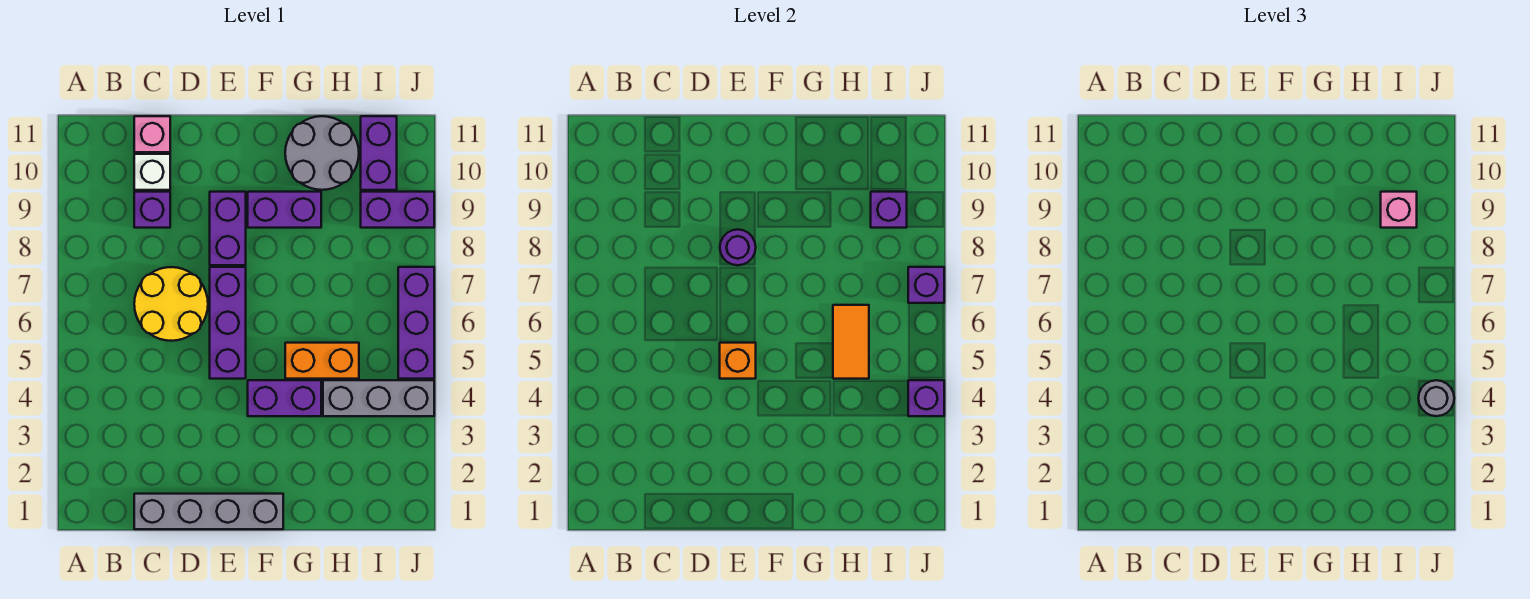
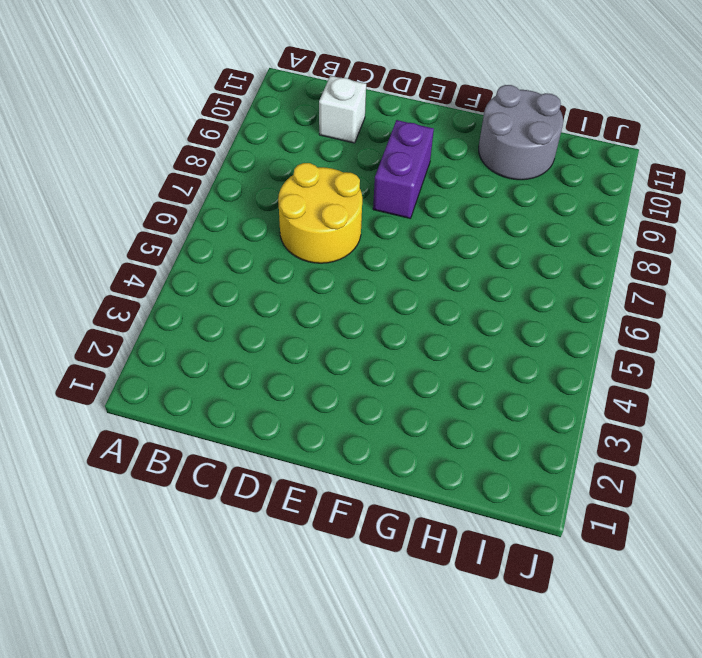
none -> grey brick C1:F1 level 1
none -> purple brick C9 level 1
none -> pink brick C11 level 1

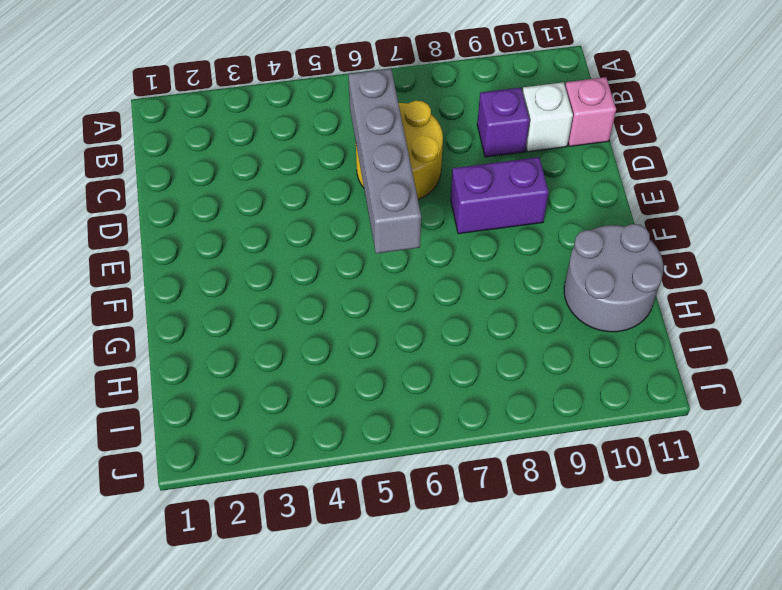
grey brick C6:F6 level 2 -> grey brick C1:F1 level 1
none -> purple brick E5:E7 level 1
none -> purple brick F4:G4 level 1
none -> purple brick F9:G9 level 1

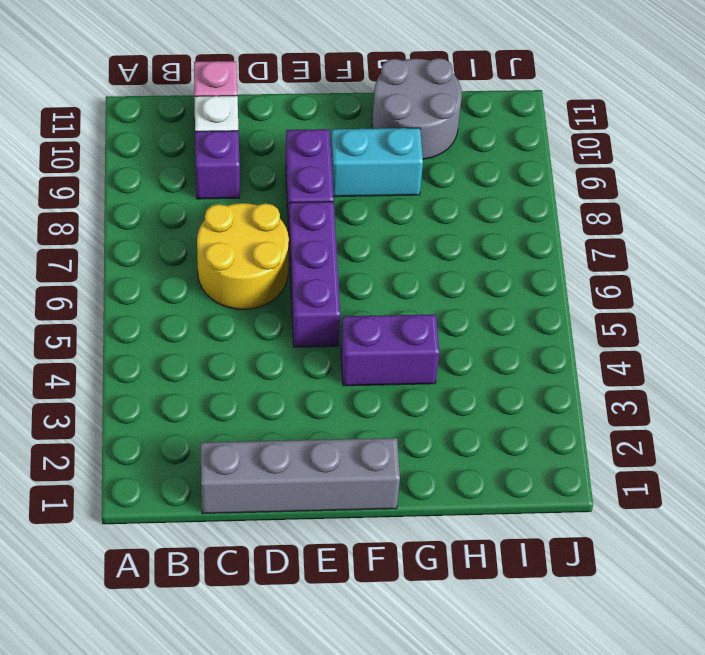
cyan brick F9:G9 level 1 -> purple brick F9:G9 level 1
none -> orange brick G5:H5 level 1
none -> grey brick H4:J4 level 1
none -> purple brick I9:J9 level 1

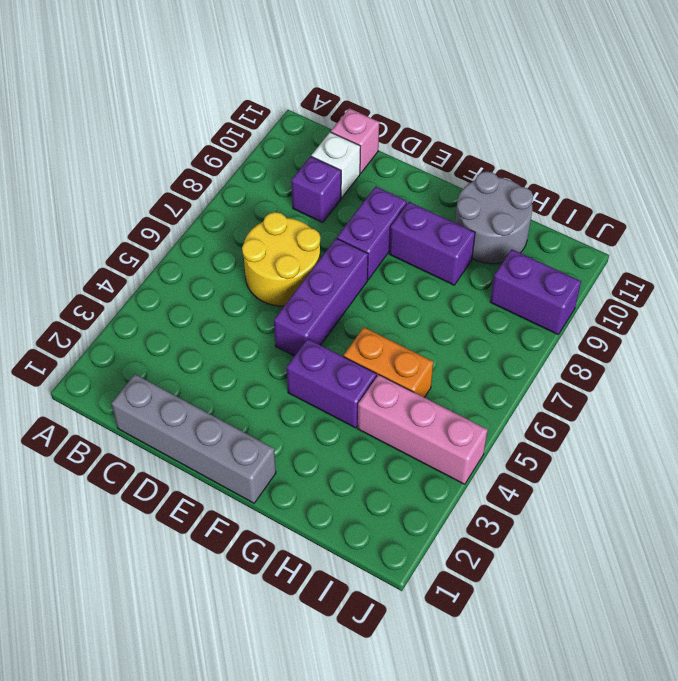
pink brick H4:J4 level 1 -> grey brick H4:J4 level 1
none -> purple brick I10:I11 level 1
none -> purple brick J5:J7 level 1
none -> orange brick E5 level 2

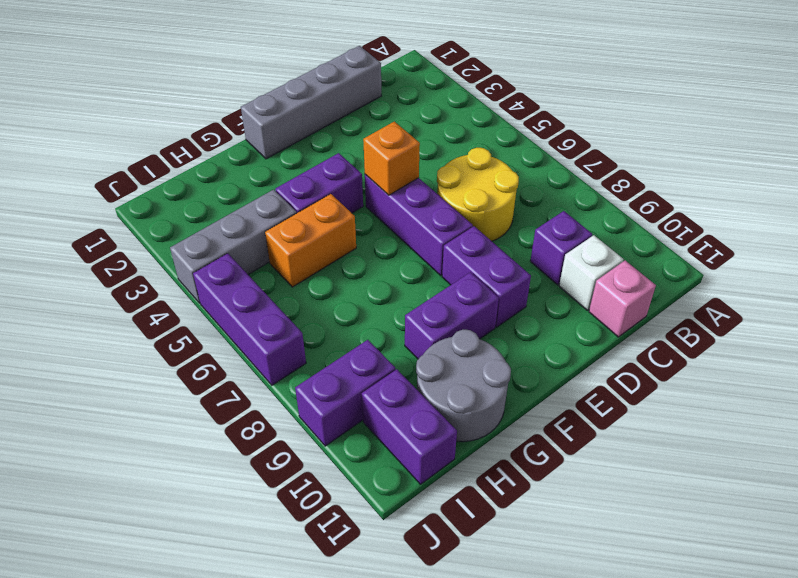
none -> purple round brick E8 level 2
none -> orange tile H5:H6 level 2
none -> purple brick I9 level 2

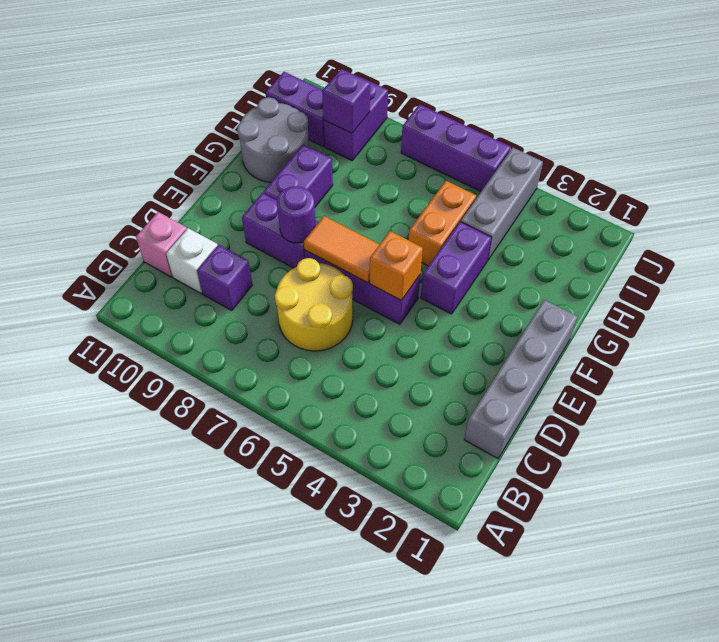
orange tile E6:E7 level 2 -> orange tile H5:H6 level 2
none -> purple brick J4 level 2
none -> purple brick J7 level 2
none -> pink brick I9 level 3

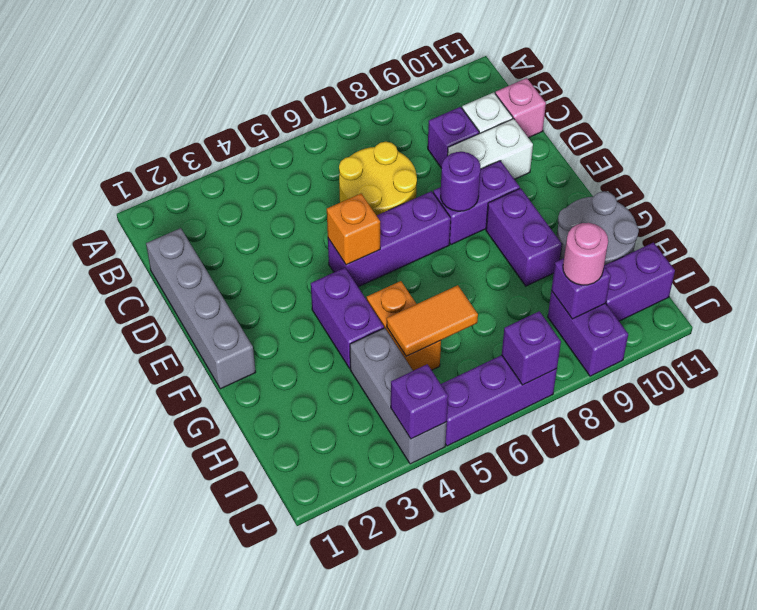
white brick D9:D10 level 1 -> none
pink round brick I9 level 3 -> pink brick I9 level 3
none -> grey round brick J4 level 3

